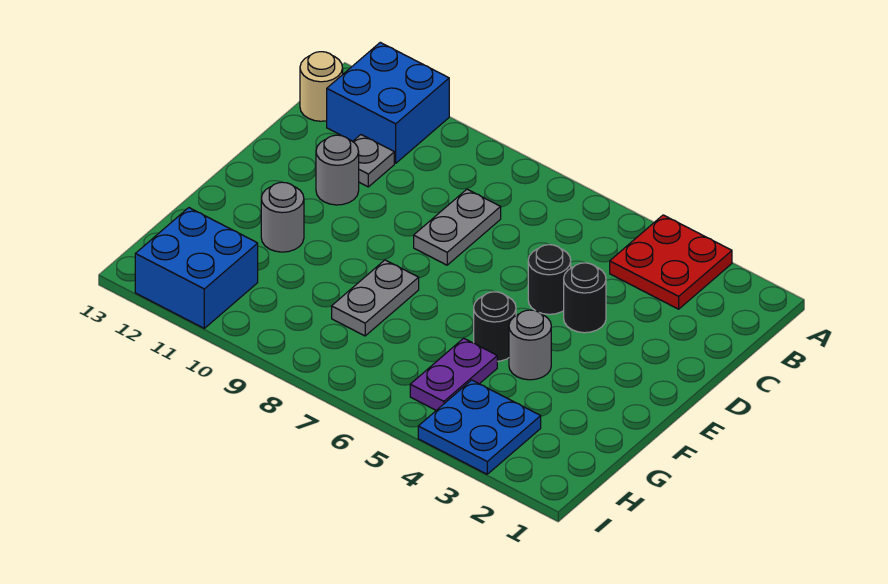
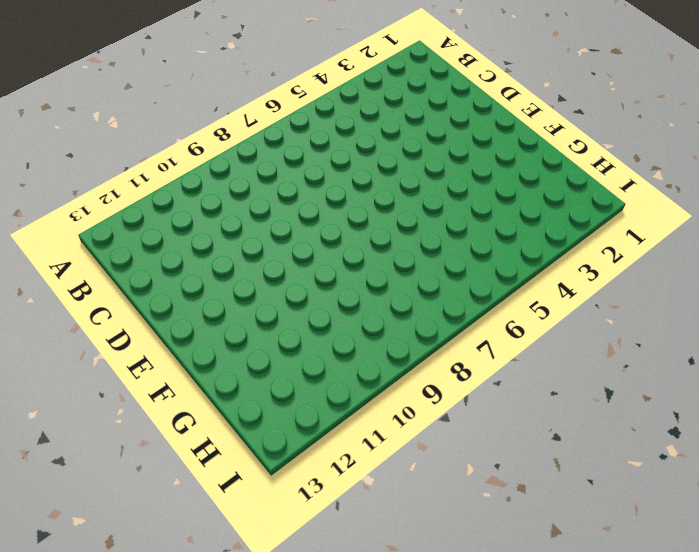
none -> red plate A3:B4 level 1
none -> blue brick A11:B12 level 1
none -> tan round brick B13 level 1

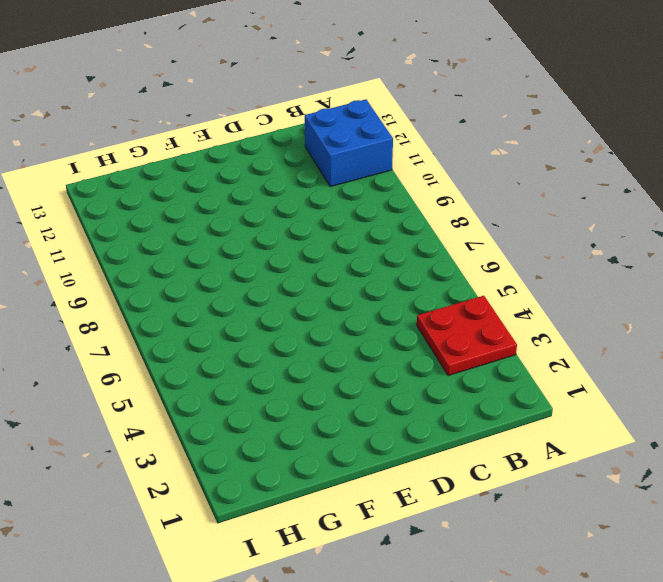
none -> tan round brick B13 level 1
none -> grey plate C8:D8 level 1
none -> grey plate C11 level 1

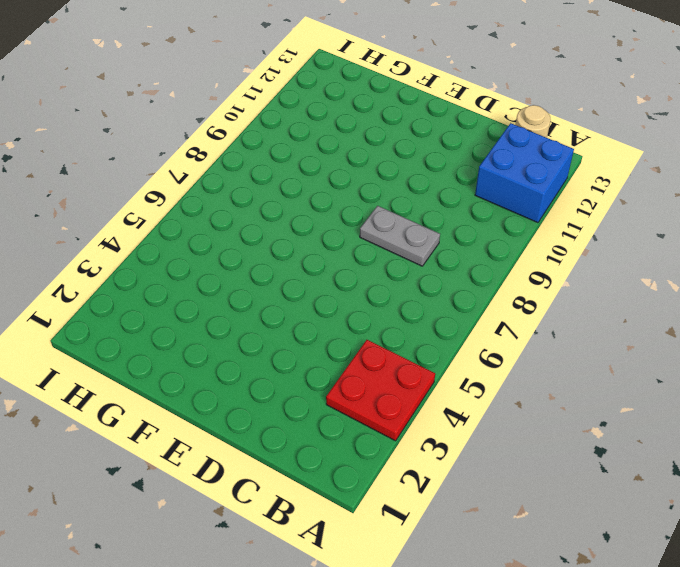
none -> grey plate C11 level 1
none -> black round brick D4 level 1
none -> black round brick D5 level 1

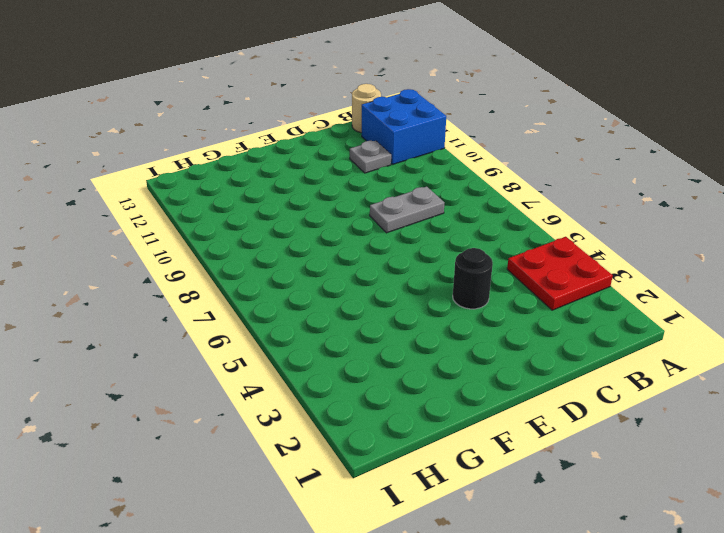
none -> black round brick D5 level 1
none -> grey round brick D11 level 1
none -> grey round brick F4 level 1

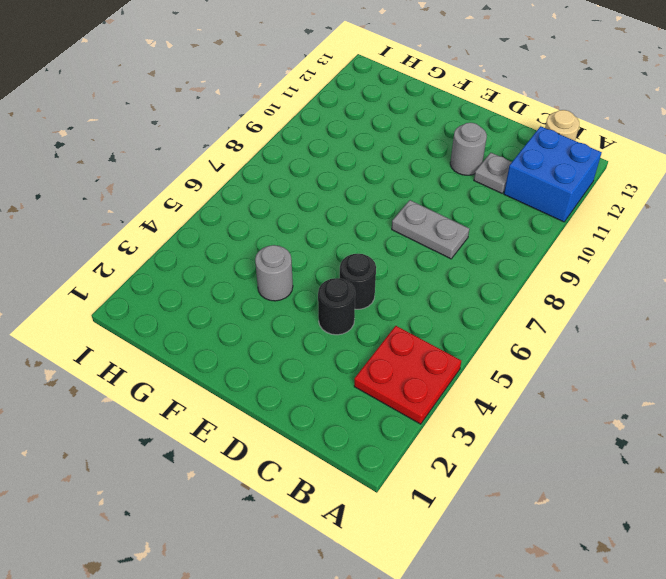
none -> black round brick F5 level 1
none -> grey plate F8:G8 level 1
none -> grey round brick F11 level 1

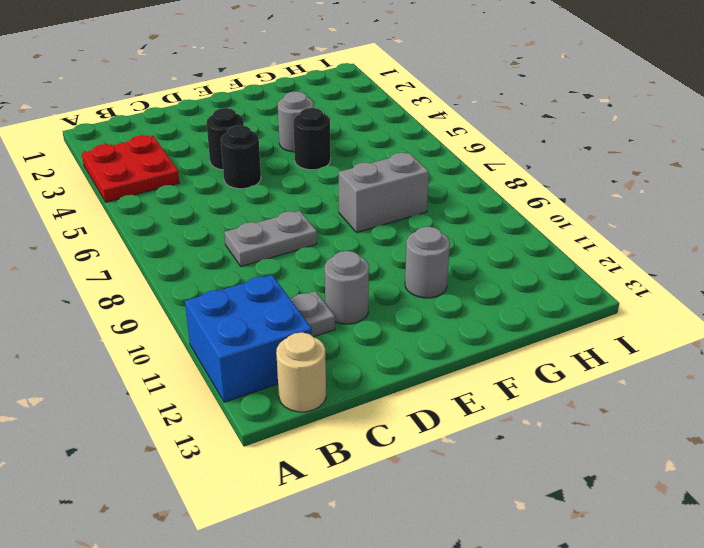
grey brick F8:G8 level 1 -> grey plate F8:G8 level 1
none -> purple plate G5:H5 level 1
none -> blue plate H3:I4 level 1
none -> blue brick H11:I12 level 1

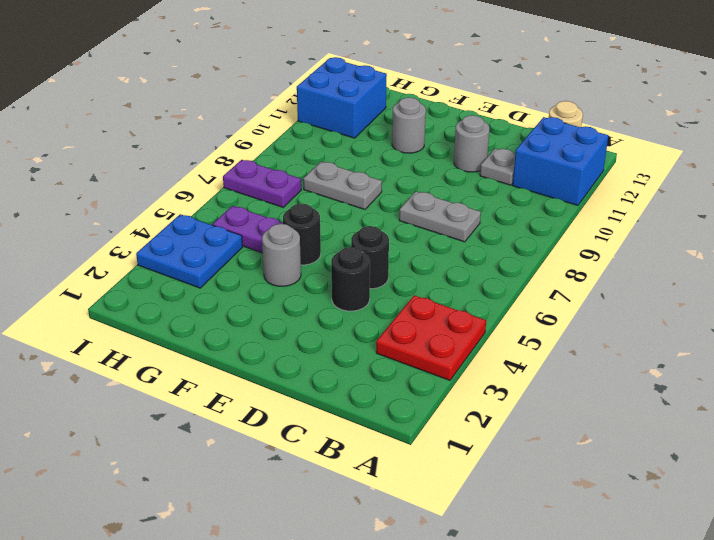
purple plate H7:I7 level 1 -> none

